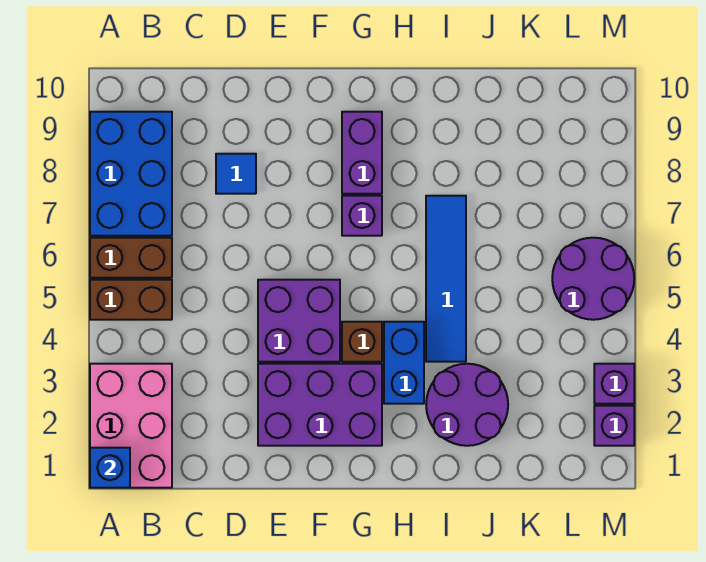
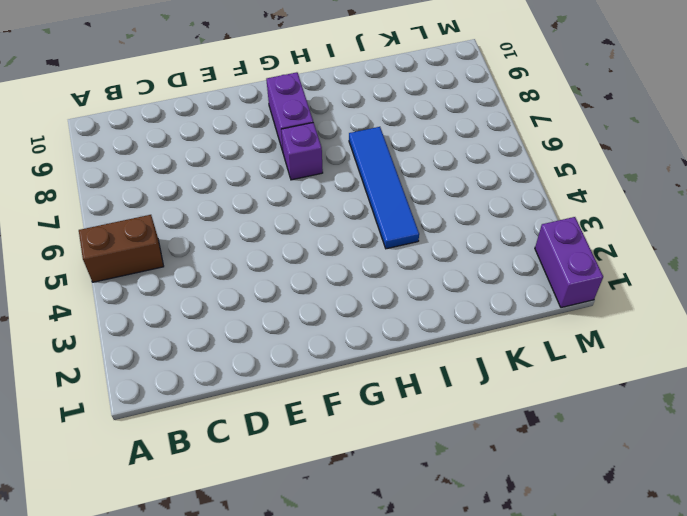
purple brick M1:M2 level 1 -> purple brick M2 level 1
none -> pink brick A1:B3 level 1
none -> brown brick A6:B6 level 1
none -> blue brick A7:B9 level 1

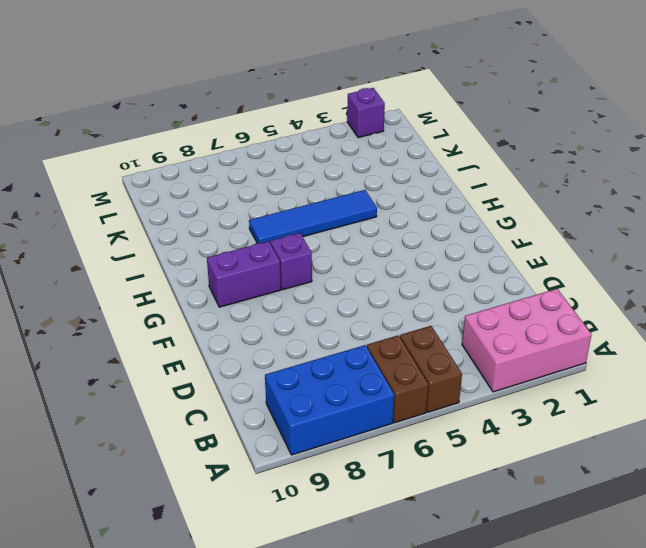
none -> blue tile D8 level 1
none -> purple brick E2:G3 level 1
none -> purple brick E4:F5 level 1

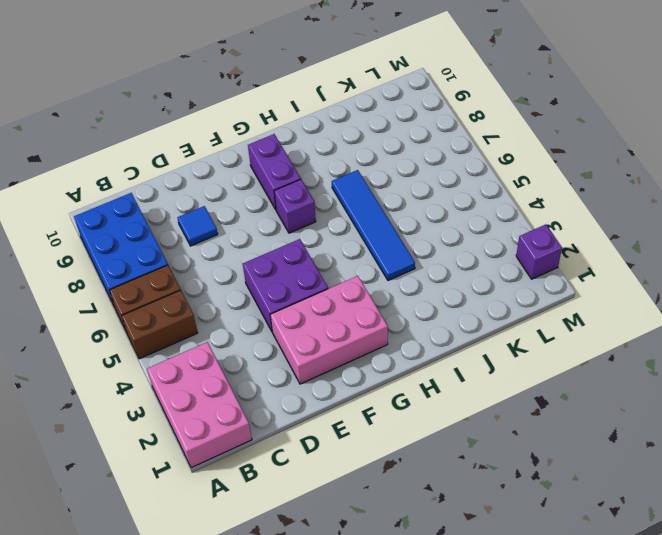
pink brick E2:G3 level 1 -> purple brick E2:G3 level 1
none -> brown brick G4 level 1
none -> blue brick H3:H4 level 1
none -> purple round brick I2:J3 level 1

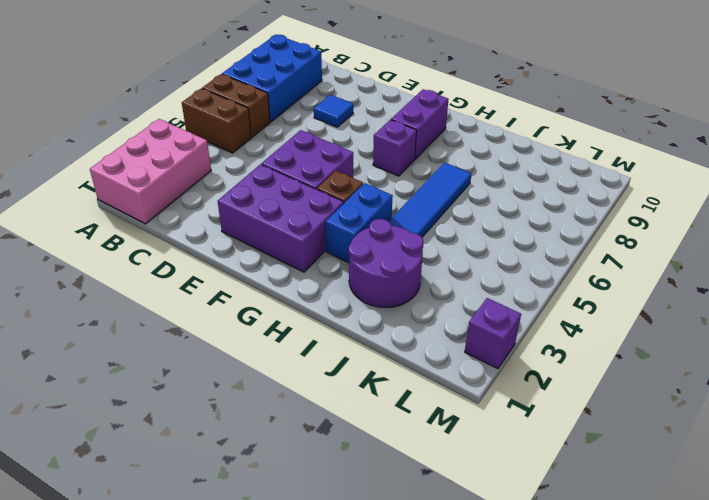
none -> purple round brick L5:M6 level 1
none -> purple brick M3 level 1
none -> blue brick A1 level 2

